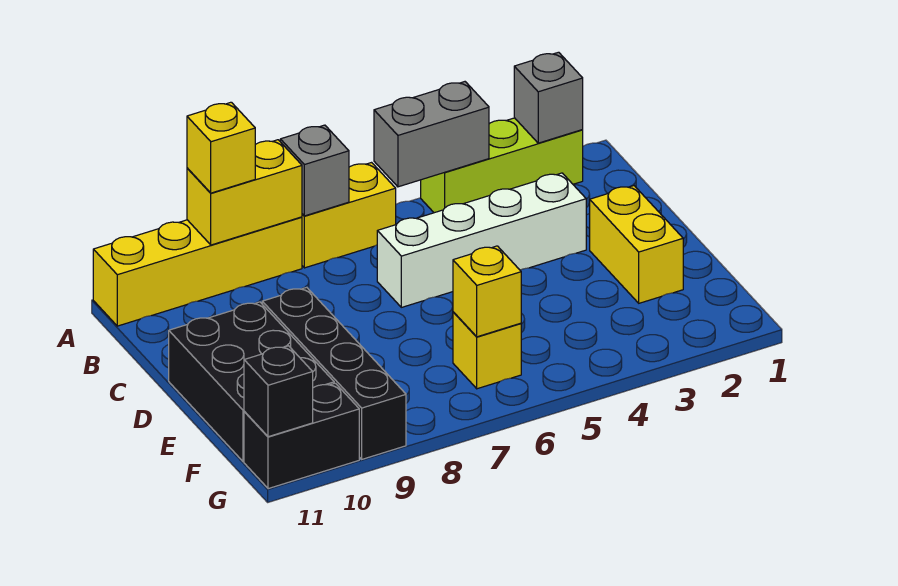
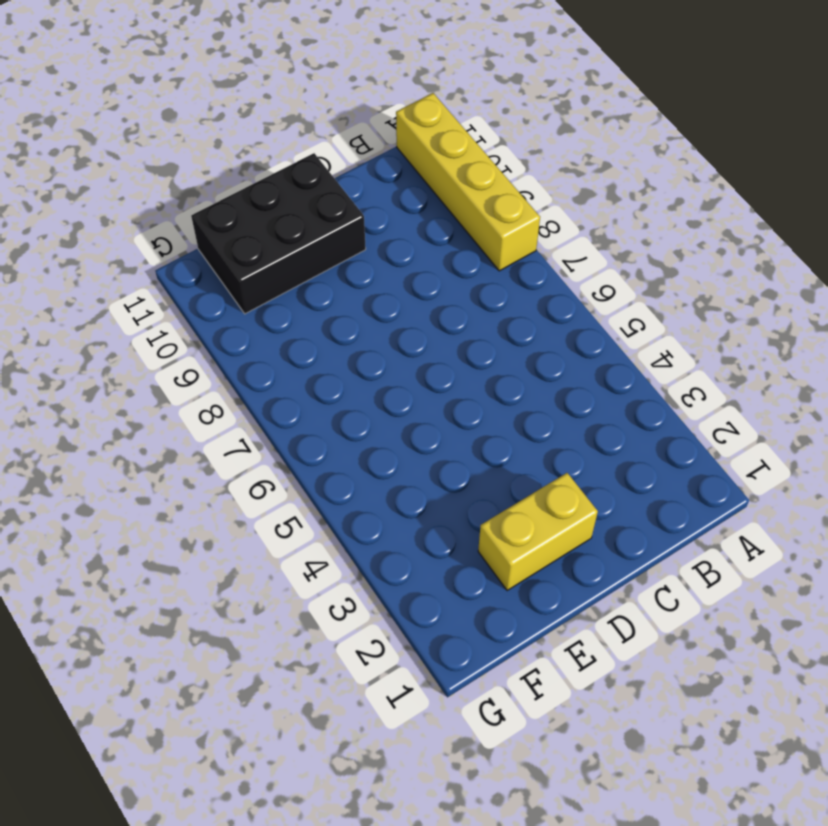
none -> lime brick A2:A4 level 1
none -> yellow brick A6:A7 level 1
none -> white brick C3:C6 level 1

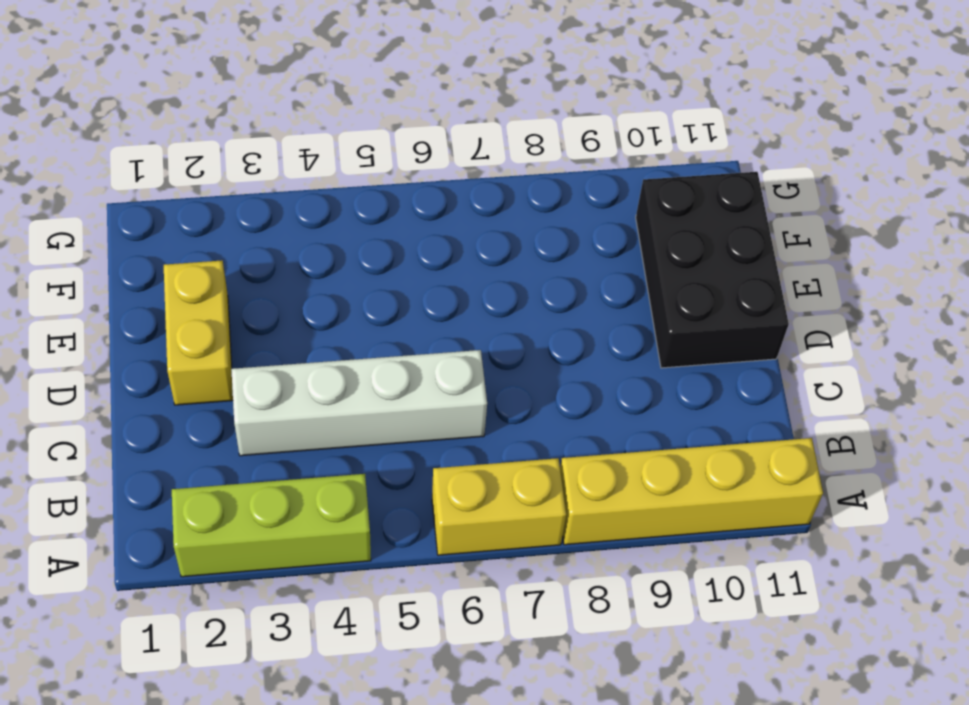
none -> black brick D9:G9 level 1
none -> yellow brick F6 level 1
none -> black brick G10:G11 level 1

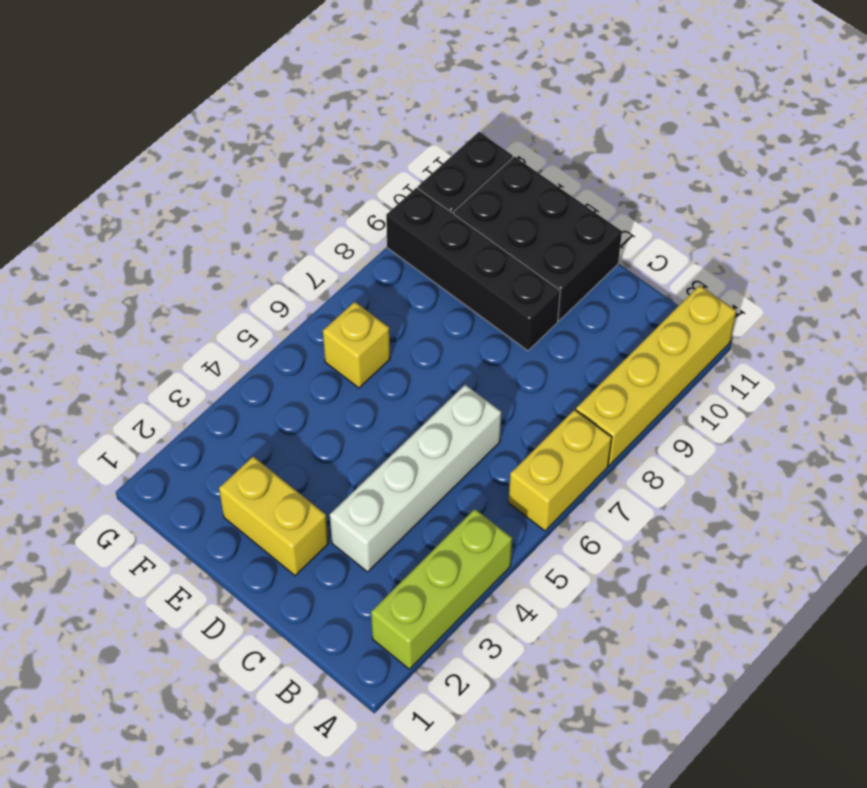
none -> grey brick A2 level 2
none -> grey brick A4:A5 level 2
none -> grey brick A7 level 2

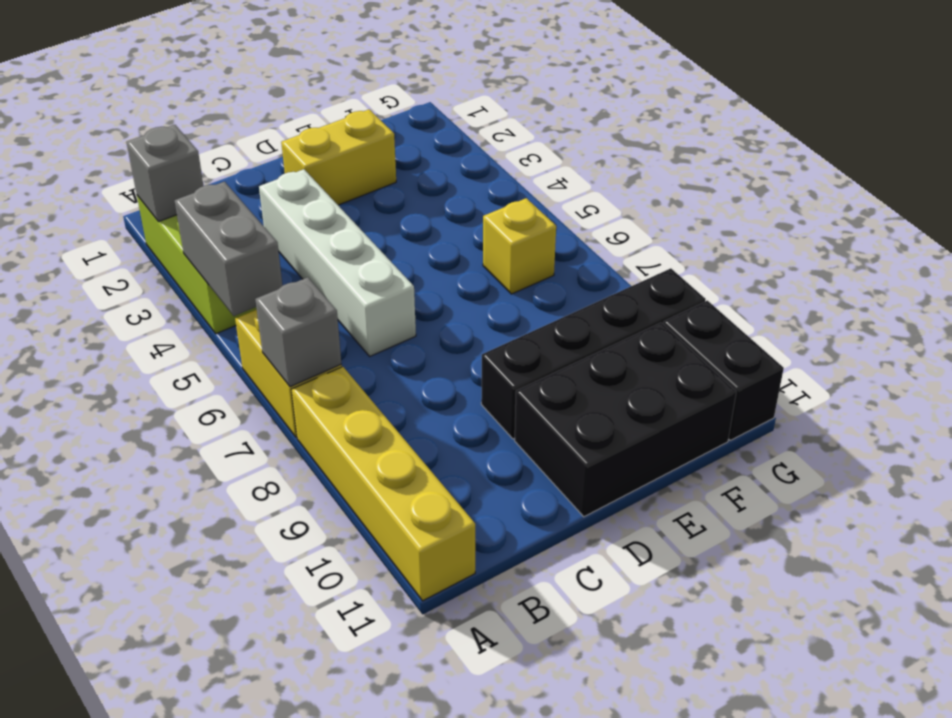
none -> yellow brick A8:A9 level 2
none -> yellow brick F6 level 2
none -> black brick G11 level 2

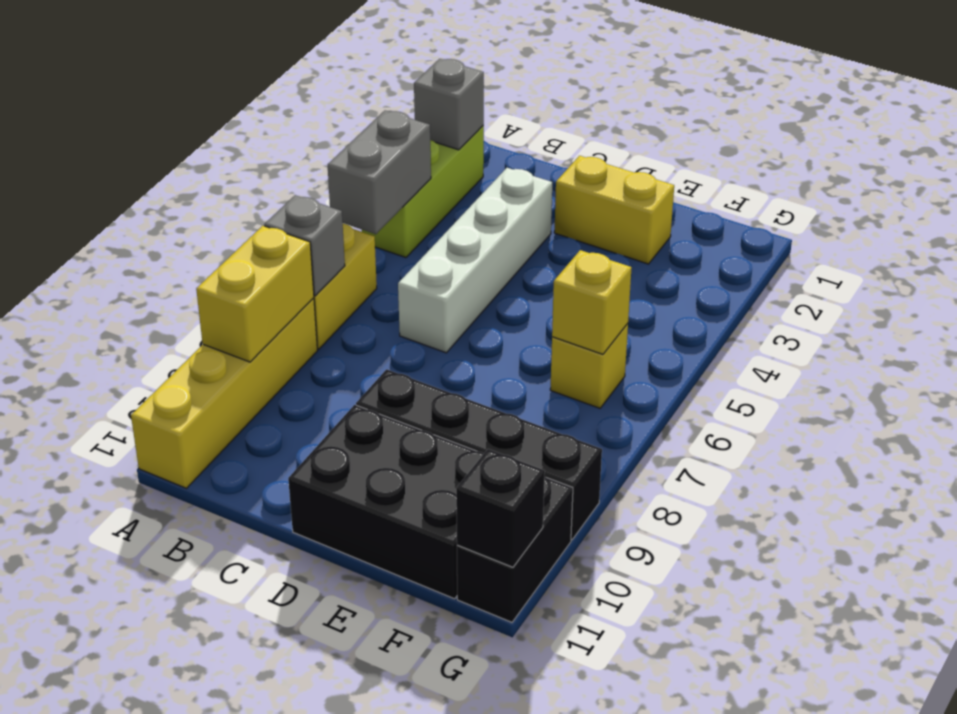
none -> yellow brick A9 level 3

